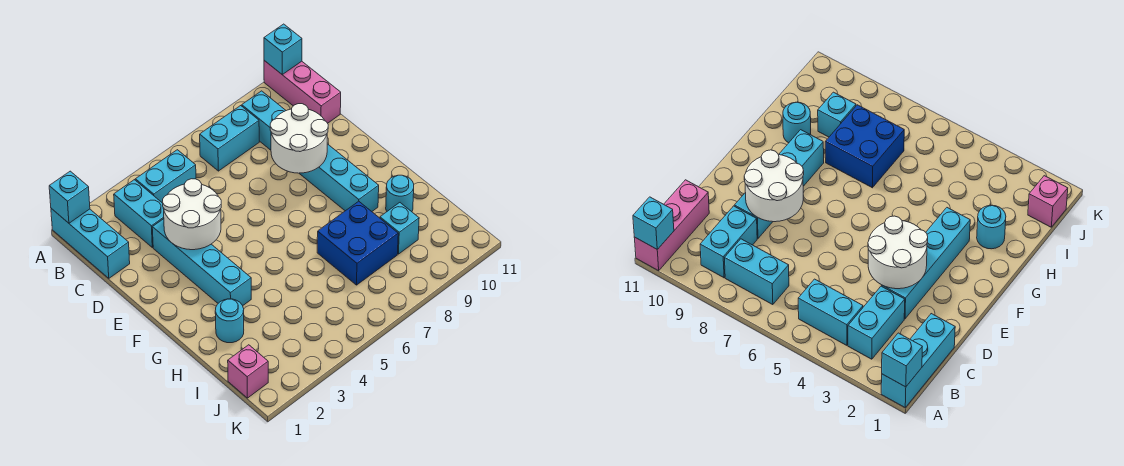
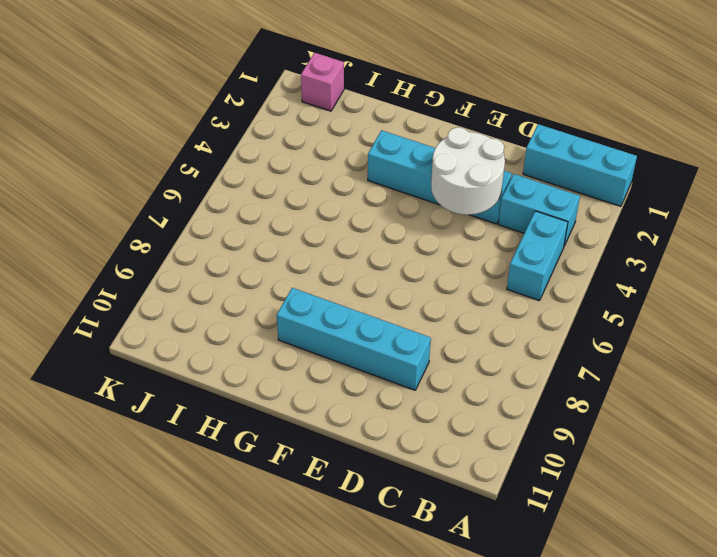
none -> pink brick A11:C11 level 1
none -> cyan brick B7:B8 level 1
none -> cyan brick B9:C9 level 1

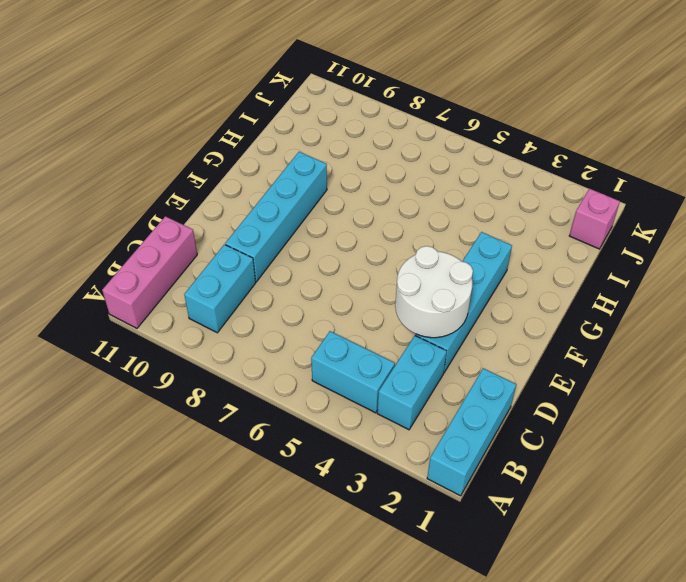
none -> cyan brick B7:B8 level 1
none -> cyan round brick H2 level 1
none -> blue brick H7:I8 level 1

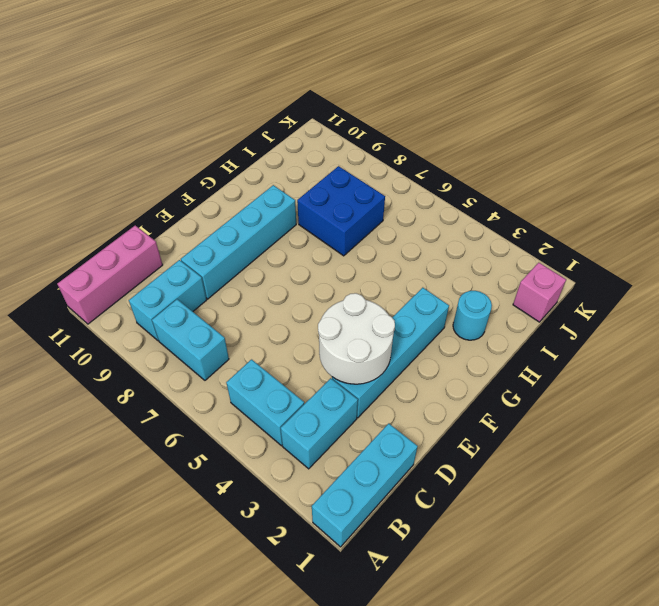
none -> cyan round brick H10 level 1
none -> cyan brick I9 level 1
none -> cyan brick A1 level 2

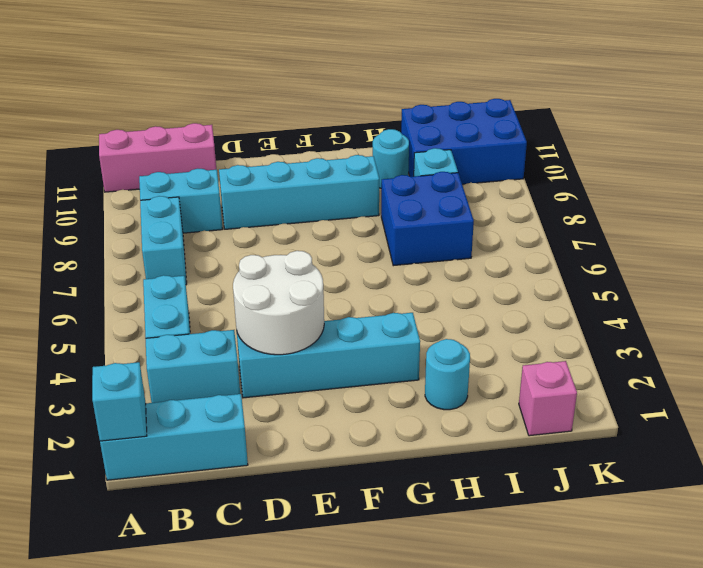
blue brick I10:K11 level 1 -> none
none -> cyan brick A11 level 2
none -> white round brick D8:E9 level 2

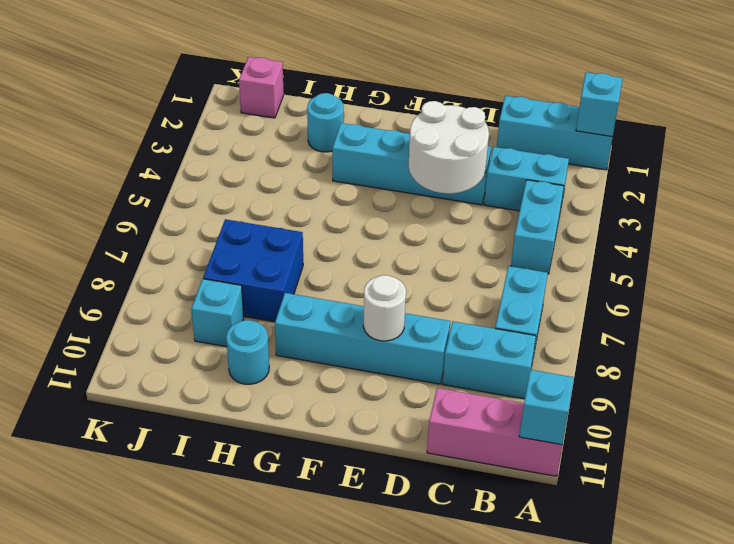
white round brick E9 level 2 -> white round brick D8:E9 level 2

